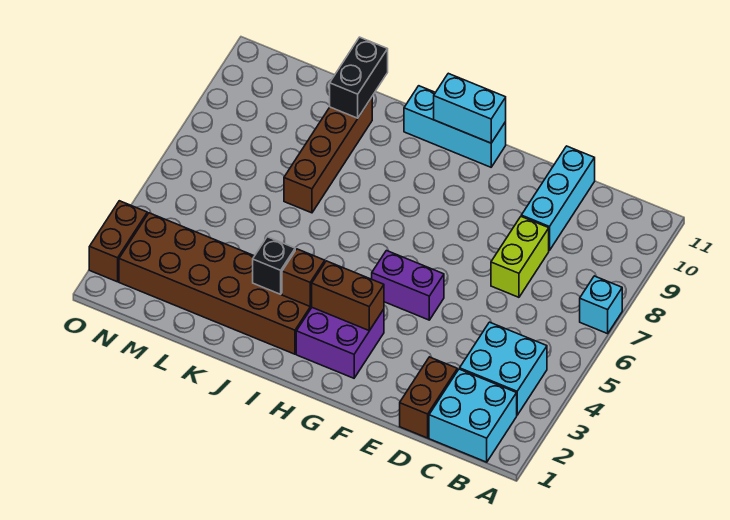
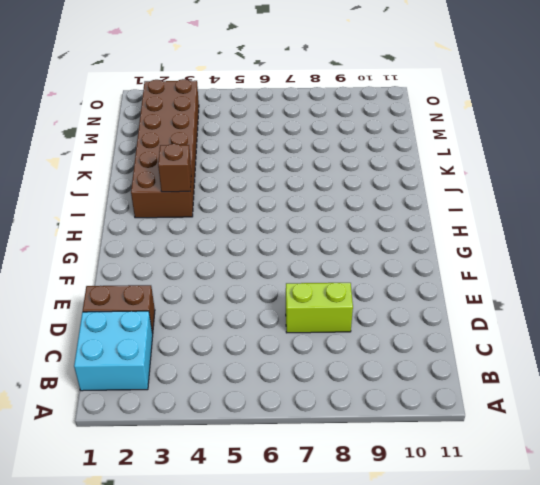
none -> cyan brick A7 level 1
none -> cyan brick B3:C4 level 1
none -> cyan brick D9:D11 level 1

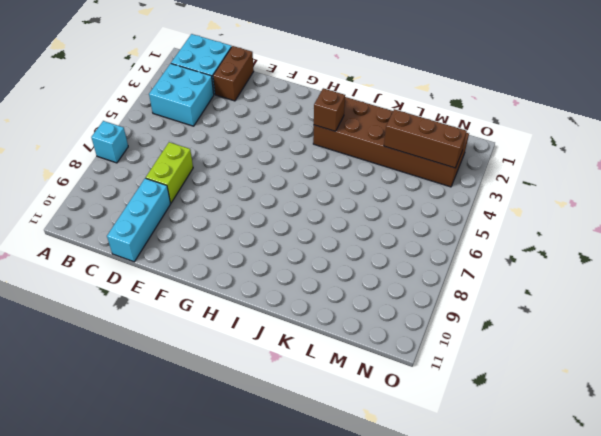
brown brick L3:N3 level 2 -> none
none -> purple brick F5:G5 level 1
none -> purple brick G2:H3 level 1
none -> cyan brick G11:I11 level 1

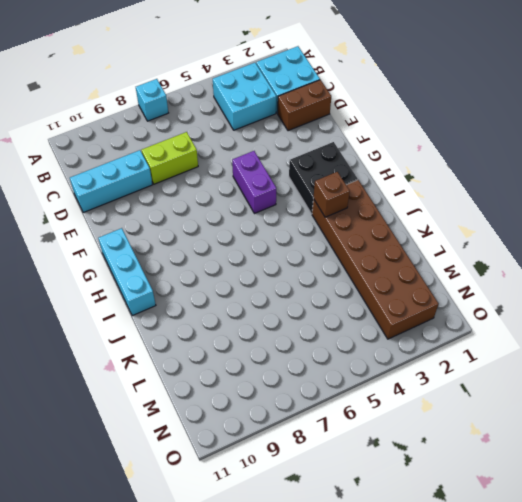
black brick G2:H3 level 1 -> purple brick G2:H3 level 1
none -> brown brick K7:K10 level 1
none -> brown brick O2:O3 level 1
none -> brown brick G3:H3 level 2

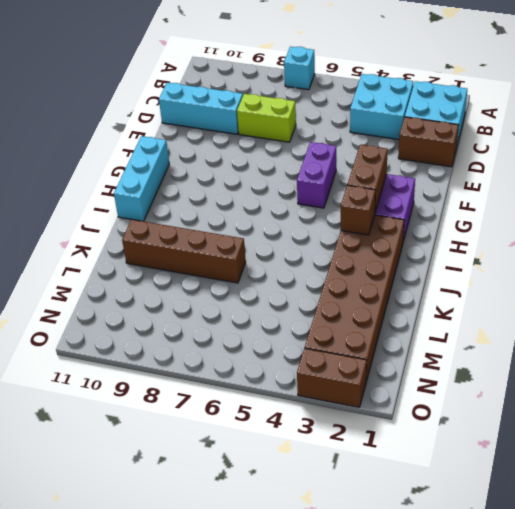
none -> cyan brick G11:H11 level 2
none -> black brick J3 level 2
none -> black brick K10:K11 level 2

